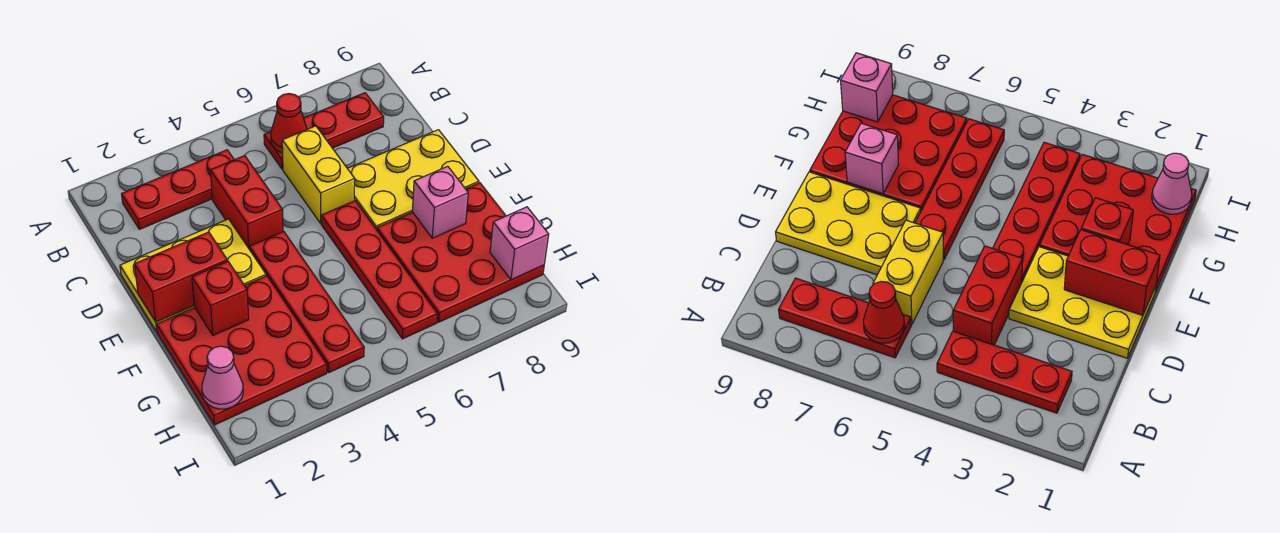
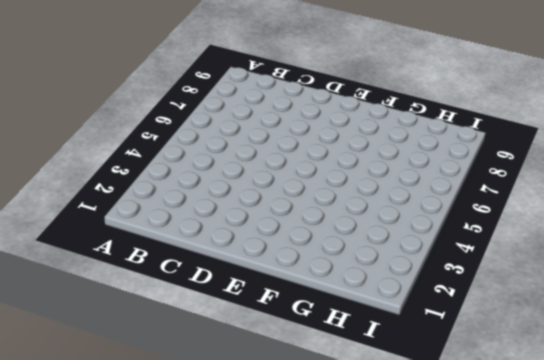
none -> red plate B2:B4 level 1
none -> red plate B6:B8 level 1
none -> red brick C4:D4 level 1

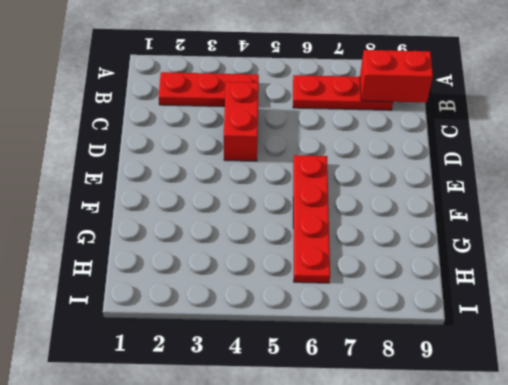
red brick B8:B9 level 2 -> red brick E1:E2 level 2
none -> yellow brick C6:D6 level 1
none -> yellow plate D1:E3 level 1
none -> yellow plate D7:E9 level 1

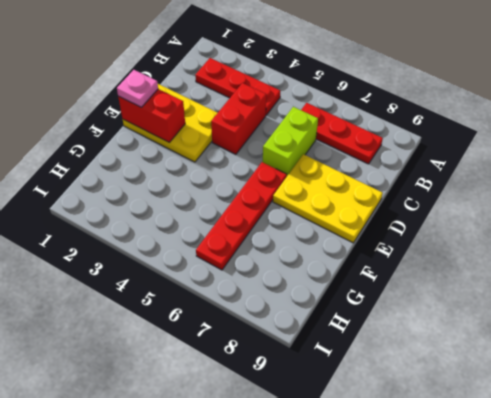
lime brick C6:D6 level 1 -> yellow brick C6:D6 level 1
pink plate E1 level 3 -> none
none -> red plate E4:H4 level 1
none -> red plate F1:H3 level 1
none -> red plate F7:H9 level 1

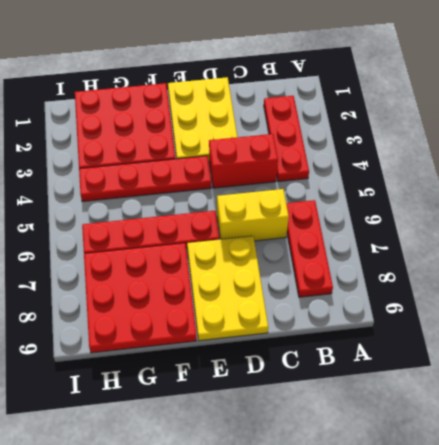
none -> red cone B6 level 2
none -> red brick E1:E2 level 2
none -> red brick F2 level 2

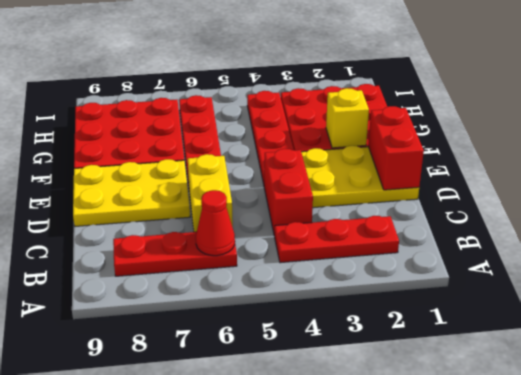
red brick D1:E1 level 2 -> red brick E1:E2 level 2
yellow brick F2 level 2 -> red brick F2 level 2
none -> pink brick F8 level 2
none -> pink cone H1 level 2
none -> pink brick H9 level 2

